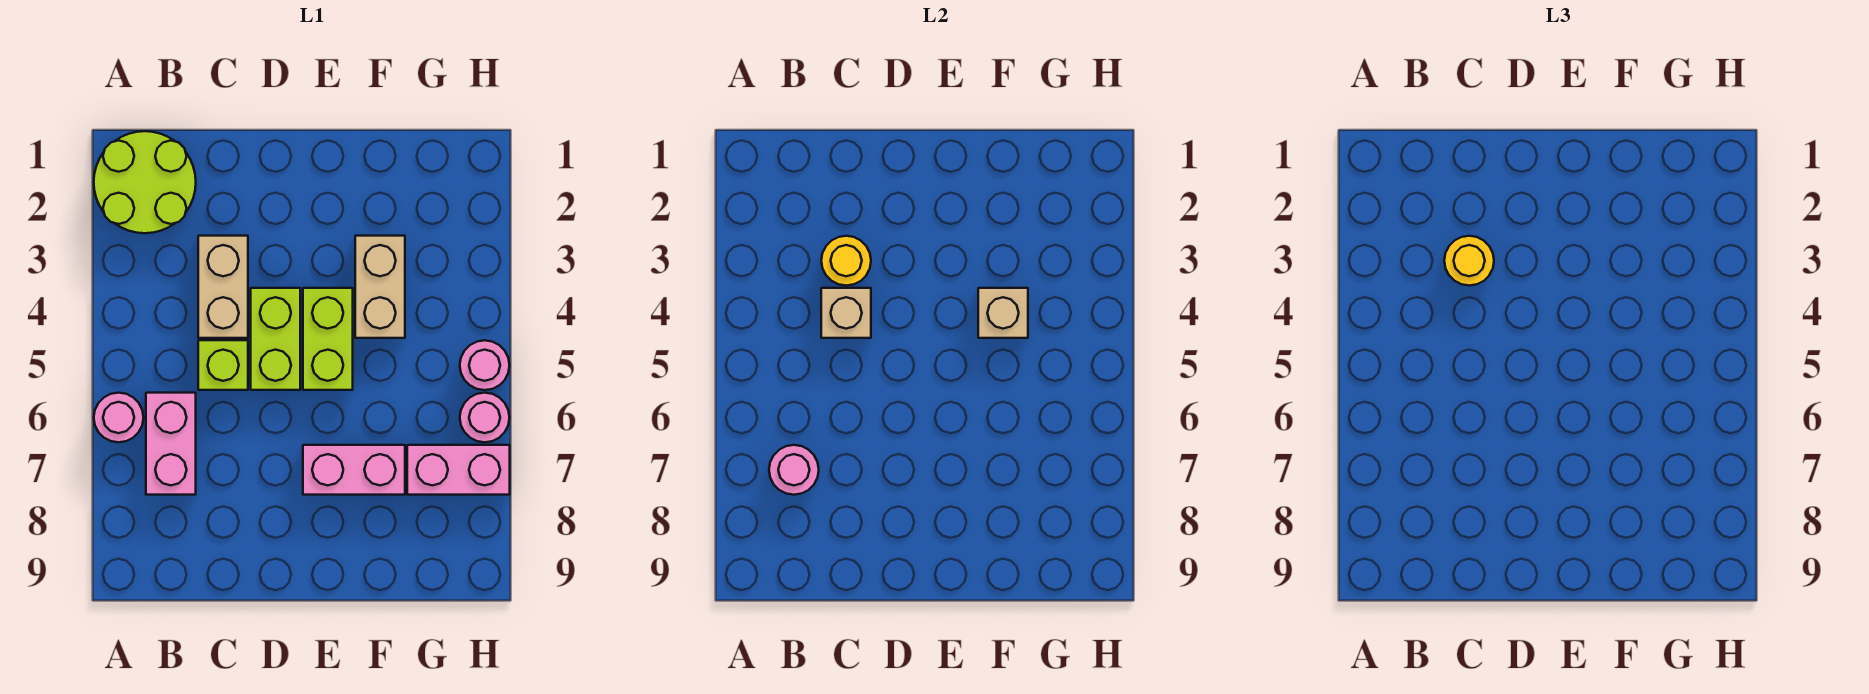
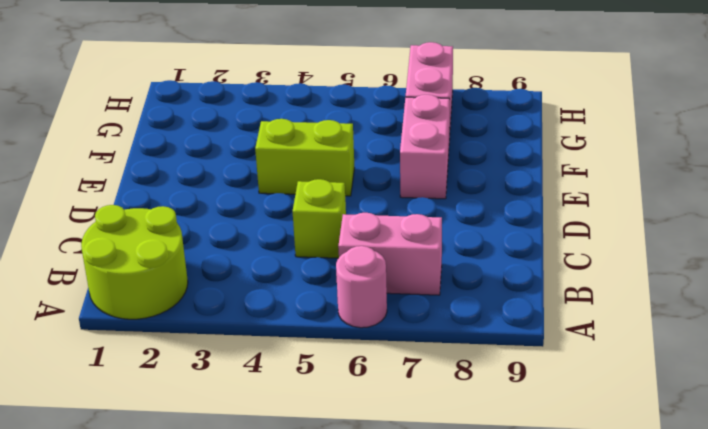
none -> tan brick C3:C4 level 1
none -> lime brick D4:D5 level 1
none -> tan brick F3:F4 level 1

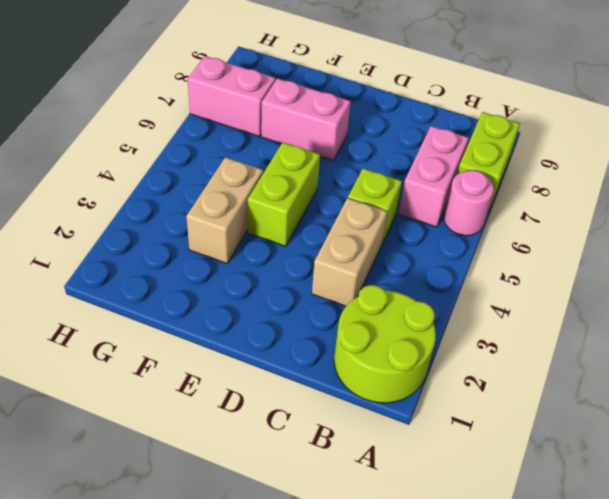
lime brick A7:A8 level 1 -> lime brick D4:D5 level 1
none -> pink round brick H5 level 1
none -> pink round brick H6 level 1
none -> pink round brick B7 level 2

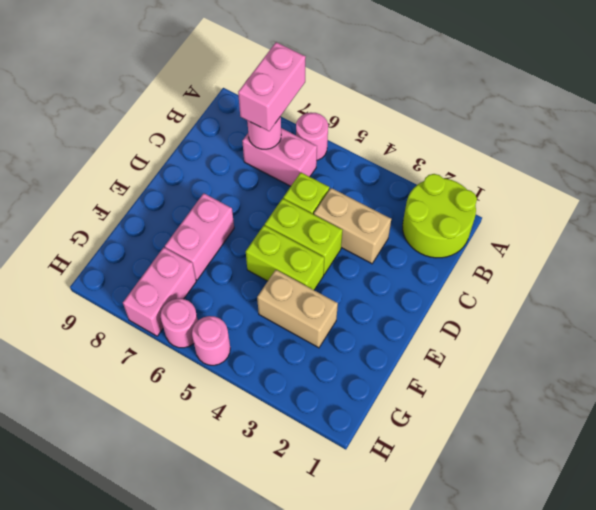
pink brick A7:B7 level 3 -> none
none -> yellow round brick C3 level 2
none -> tan brick C4 level 2
none -> tan brick F4 level 2

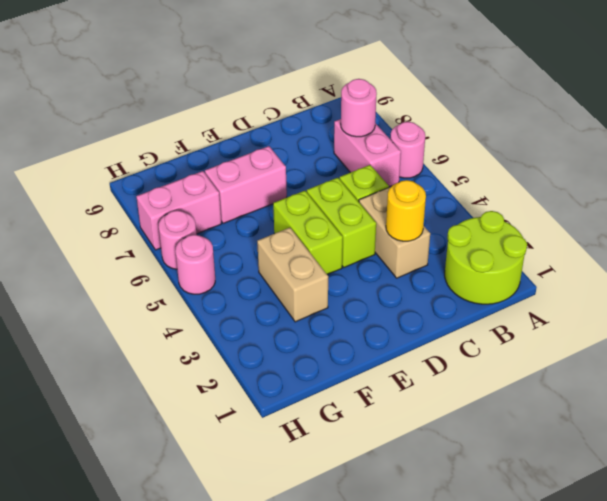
none -> tan brick C4 level 2
none -> tan brick F4 level 2
none -> yellow round brick C3 level 3

